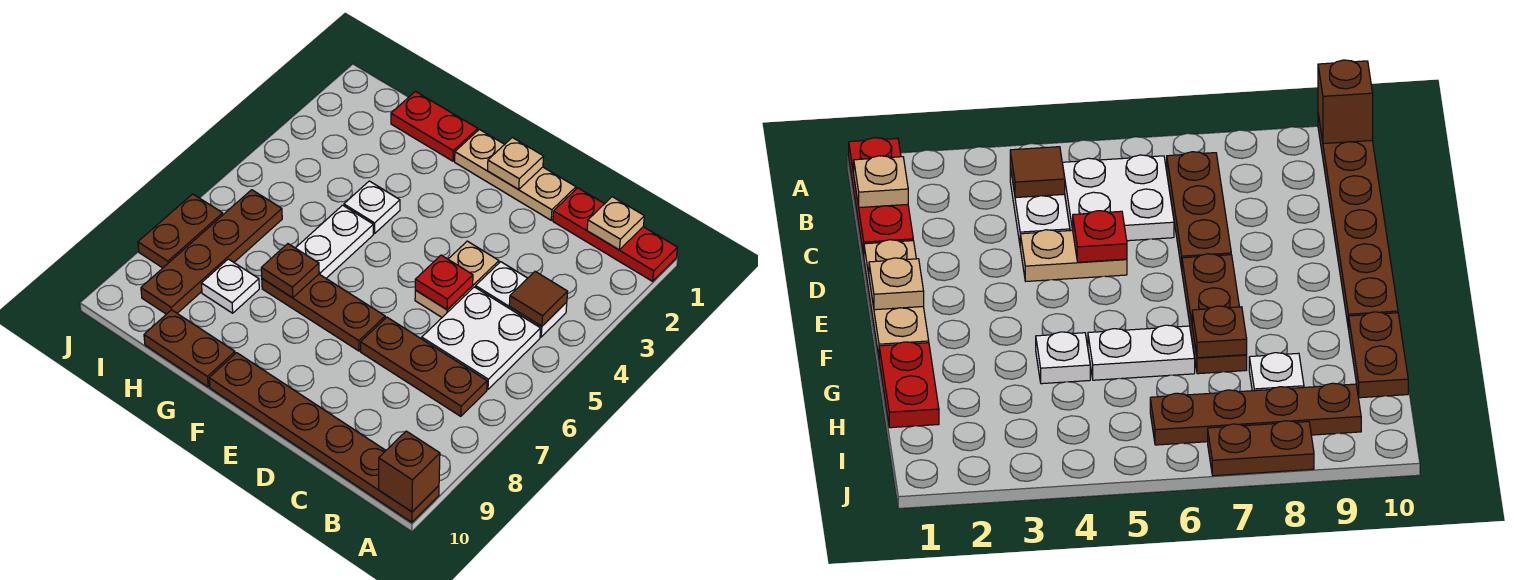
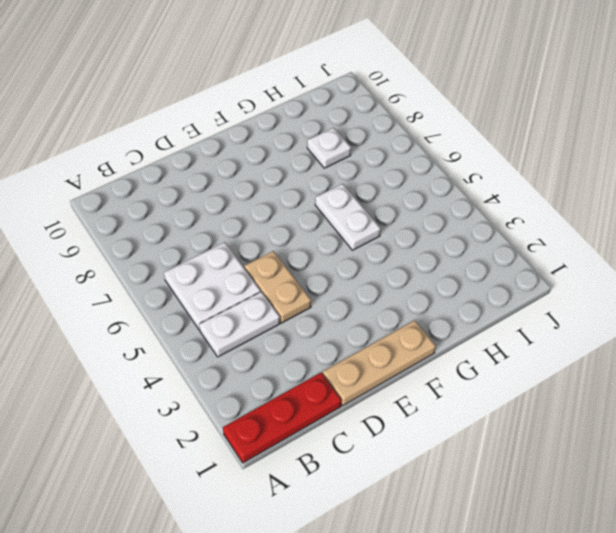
none -> brown plate A10:F10 level 1
none -> brown plate B7:D7 level 1
none -> brown plate E7:G7 level 1

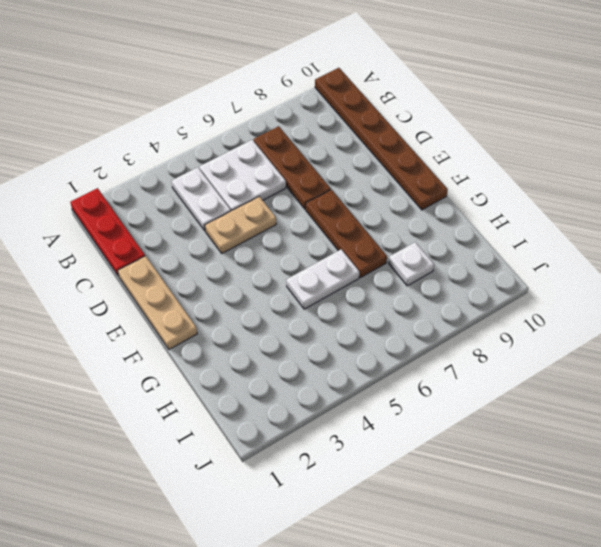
none -> red plate G1:H1 level 1
none -> white plate G4 level 1
none -> brown plate G10:H10 level 1

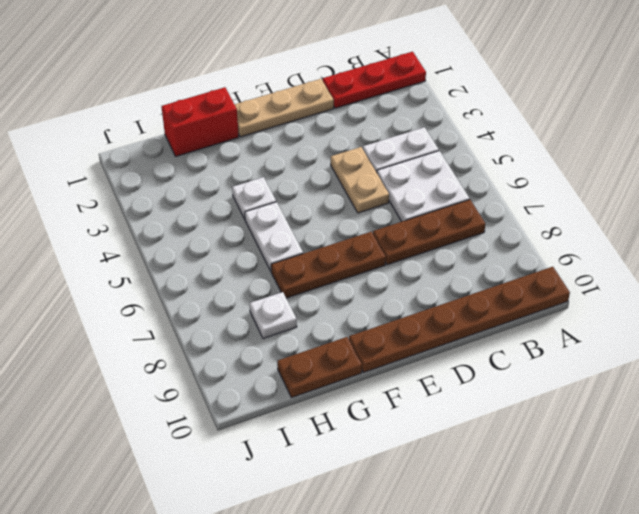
red brick G1:H1 level 1 -> red plate G1:H1 level 1
none -> brown plate I6:I9 level 1
none -> brown plate J7:J8 level 1
none -> brown brick A10 level 2

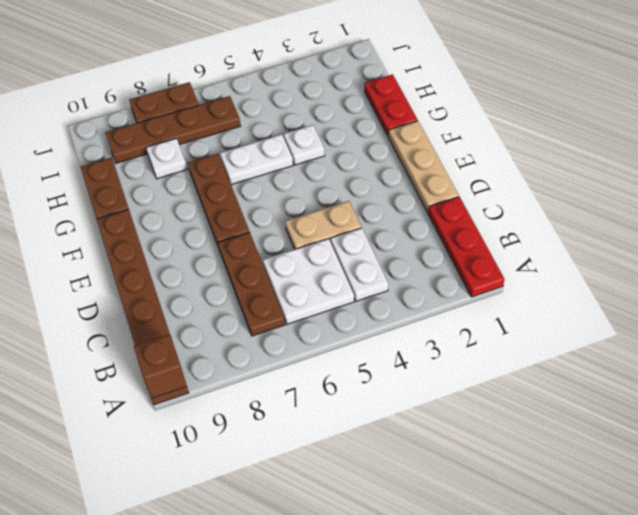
none -> tan plate B1 level 2
none -> brown tile B4 level 2
none -> red plate D5 level 2

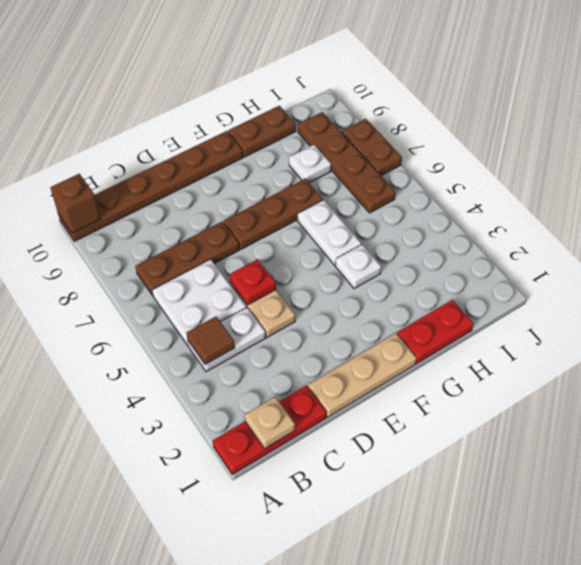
none -> tan plate E1 level 2
none -> brown plate G7 level 2

